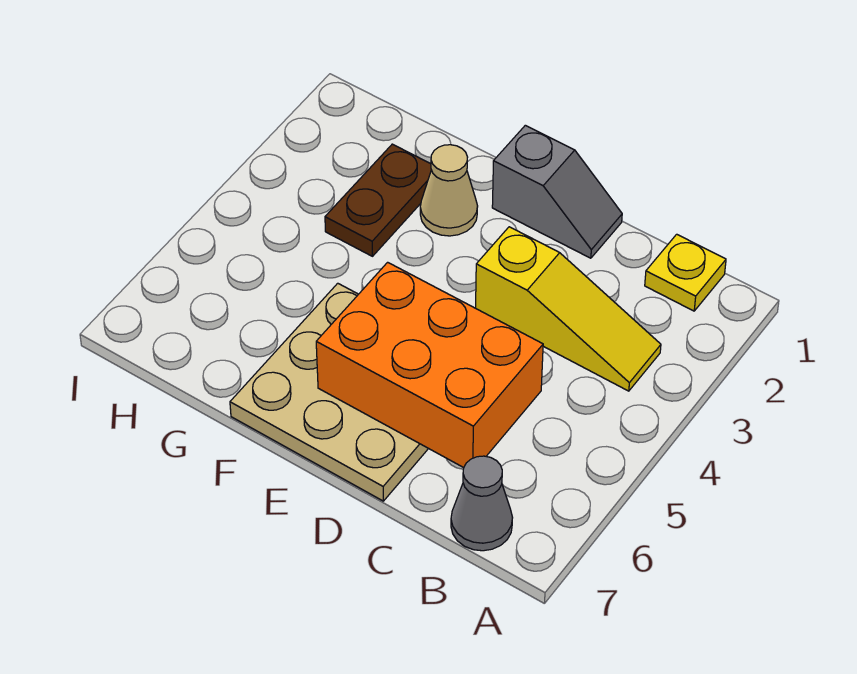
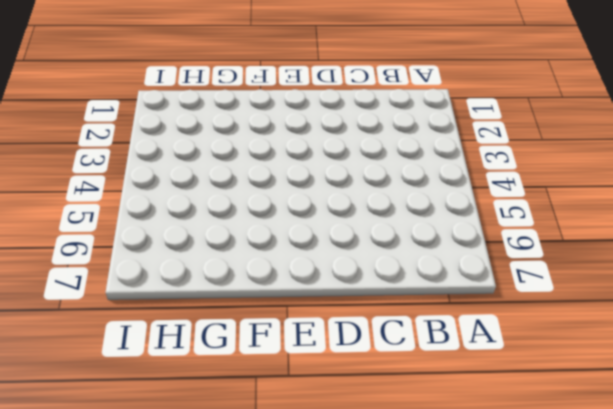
none -> yellow plate B1 level 1
none -> yellow slope B3:D3 level 1 top D

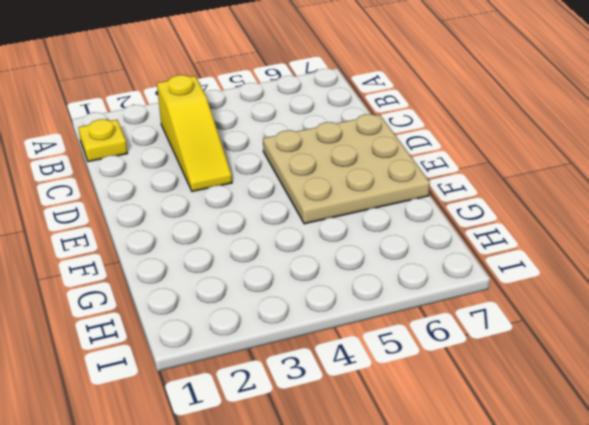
yellow slope B3:D3 level 1 top B -> yellow slope B3:D3 level 1 top D
none -> grey cone B7 level 1
none -> grey slope D1:E1 level 1 top E

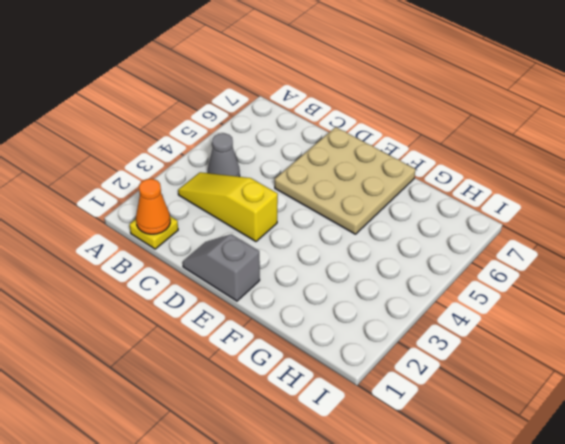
orange cone B1 level 2 -> none
grey cone B4 level 1 -> grey cone B7 level 1
none -> tan cone F2 level 1
none -> brown plate G2:G3 level 1

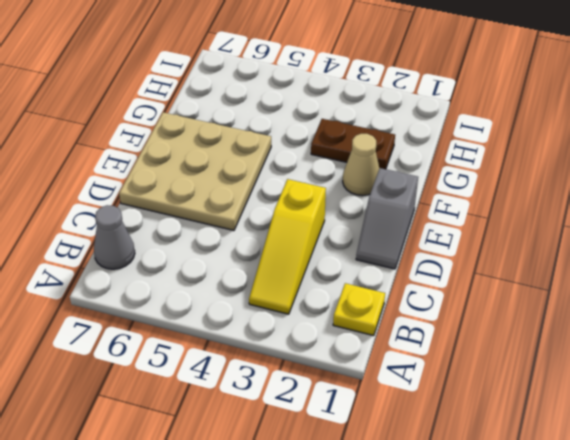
none -> orange brick C5:E6 level 2

